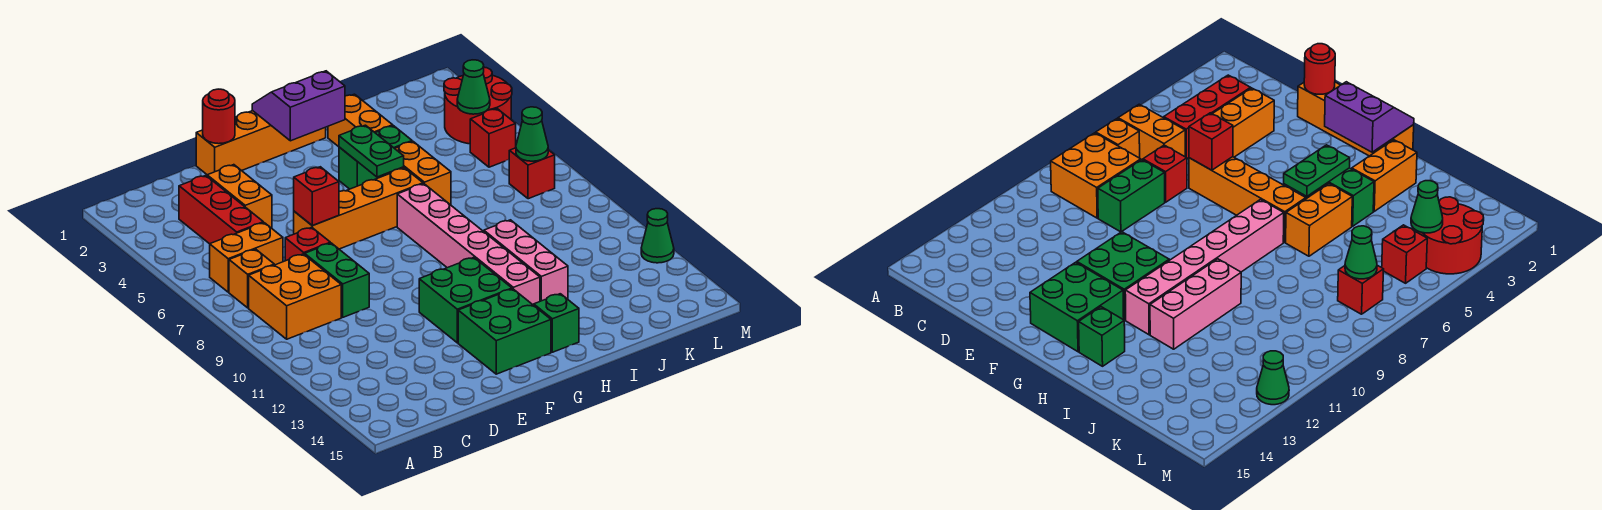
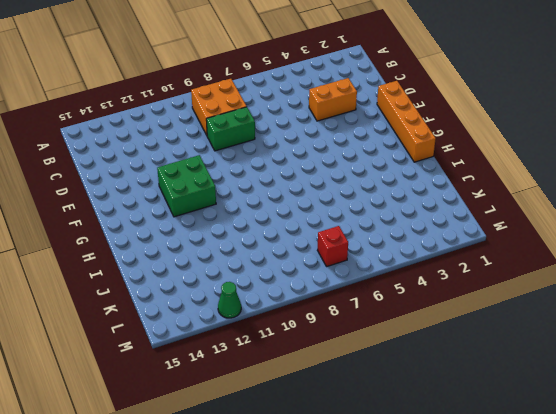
none -> orange brick B6:C6 level 1
none -> orange brick B7 level 1
none -> red brick C3:C5 level 1

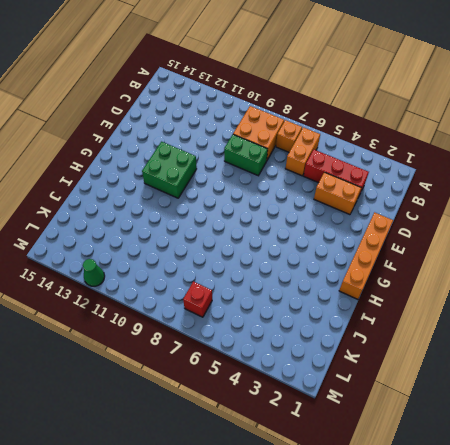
none -> red brick D7 level 1
none -> orange brick E6:H6 level 1
none -> green brick F13:G14 level 1

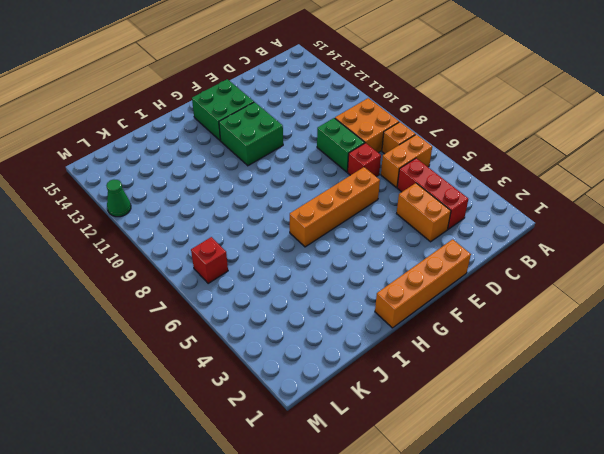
none -> green brick H4:I4 level 1
none -> pink brick H7:H12 level 1
none -> green brick H14 level 1

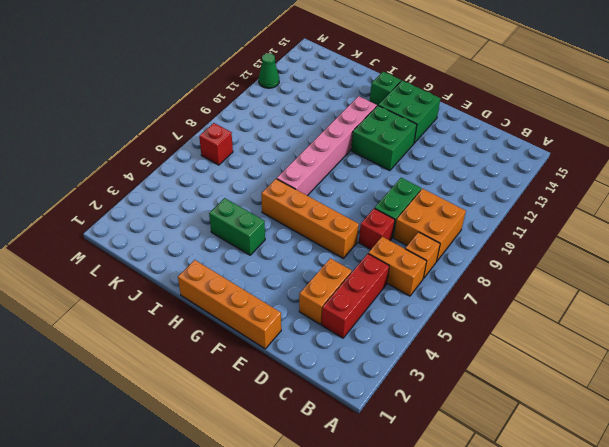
none -> orange brick I2:I3 level 1
none -> orange brick I5:I6 level 1
none -> pink brick I10:I12 level 1

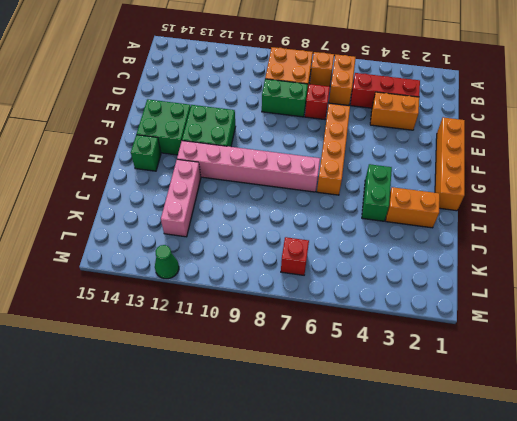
pink brick I12:K12 level 1 -> pink brick I10:I12 level 1
none -> orange brick I5:I6 level 1
none -> red round brick L3:M4 level 1
none -> red brick L5 level 1

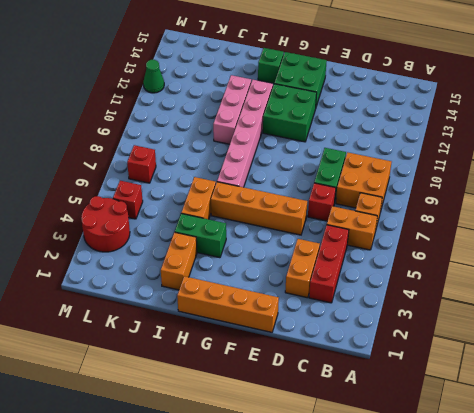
none -> red round brick E1 level 2
none -> red brick E6 level 2
none -> purple slope G1:H2 level 2 top 2

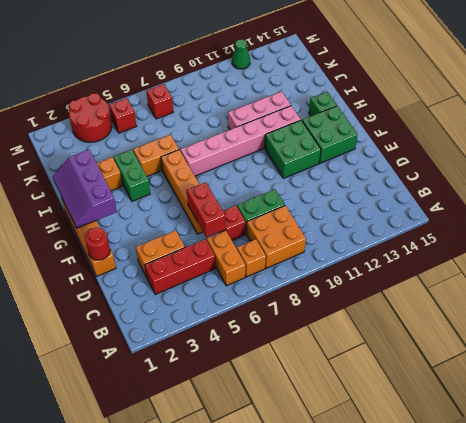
red brick D6:E6 level 2 -> red brick E6 level 2
purple slope G1:I2 level 2 top 2 -> purple slope G1:H2 level 2 top 2
none -> green plate H4:H5 level 2
none -> green cone L4 level 2
none -> green cone L7 level 2

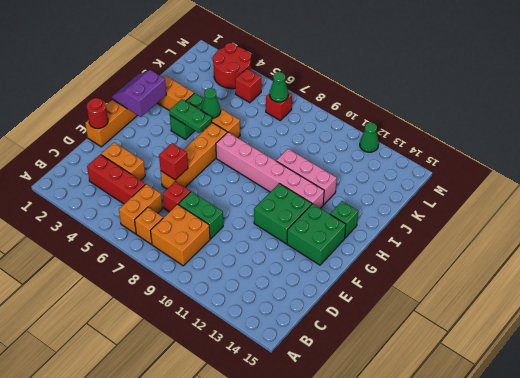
green cone I5 level 2 -> green cone L4 level 2

